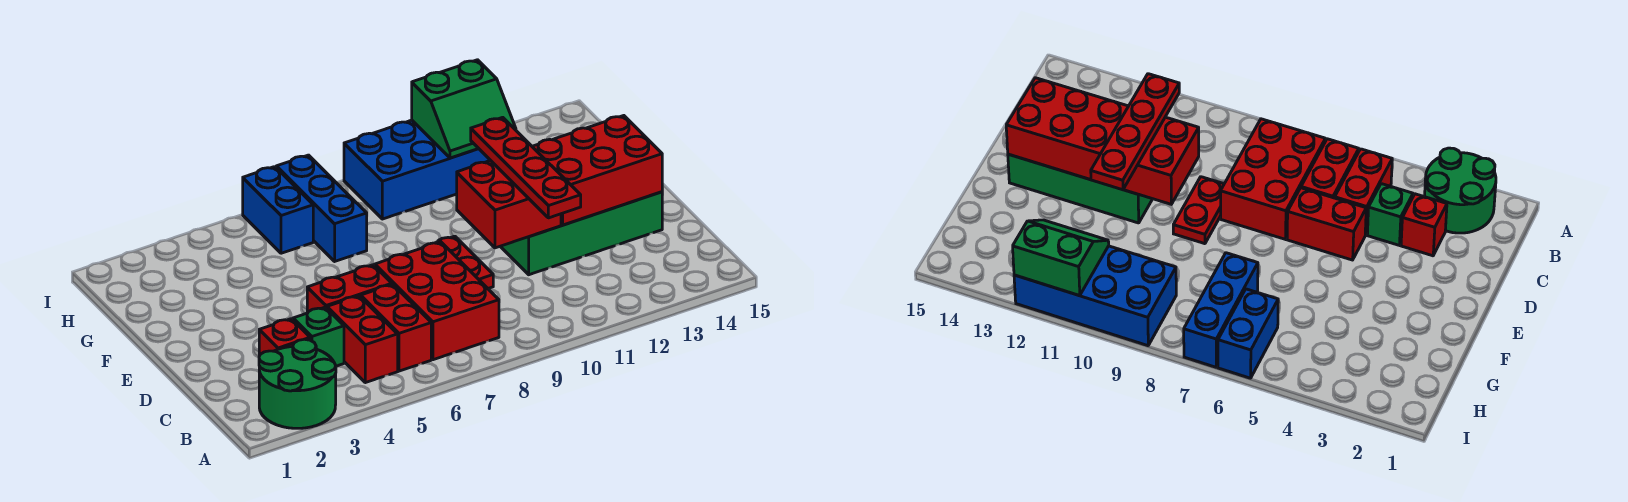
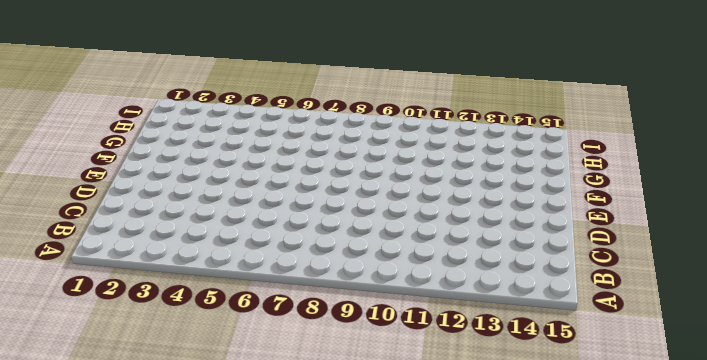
none -> green round brick A2:B3 level 1
none -> red brick B5:C5 level 1
none -> red brick B6:C6 level 1

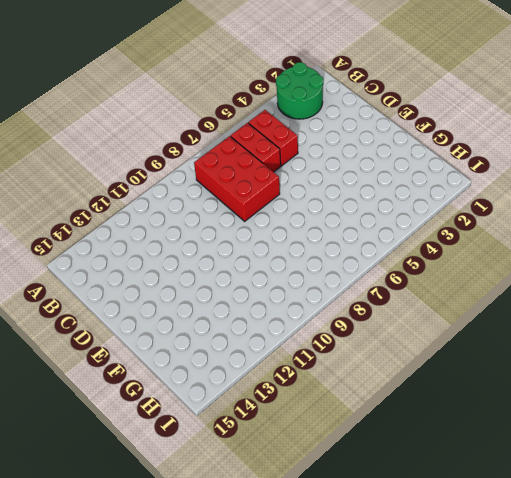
none -> red brick C3 level 1
none -> green brick C4 level 1
none -> red brick D5:D6 level 1

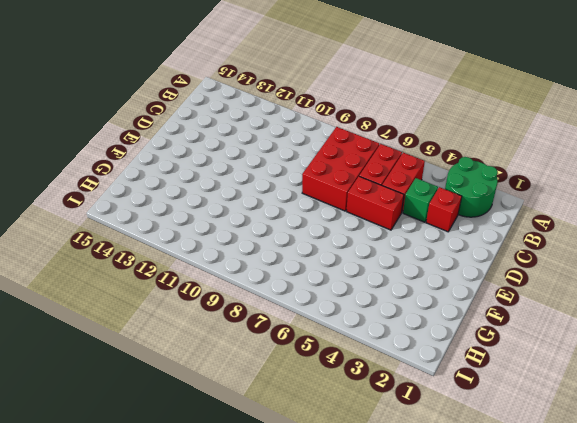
none -> red plate D9:E9 level 1
none -> green brick D11:E14 level 1
none -> blue brick G7:I7 level 1

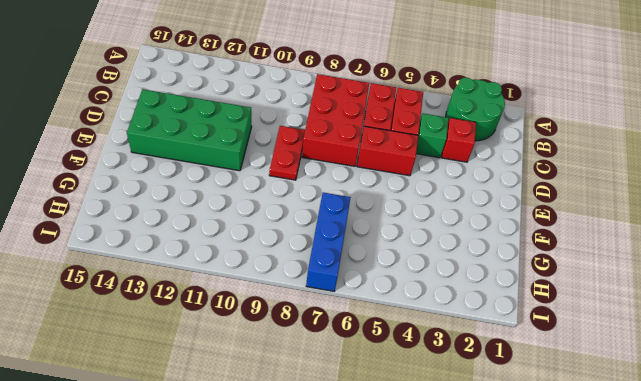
none -> blue brick H6:I6 level 1
none -> blue brick H9:I12 level 1
none -> red brick D10:E11 level 2

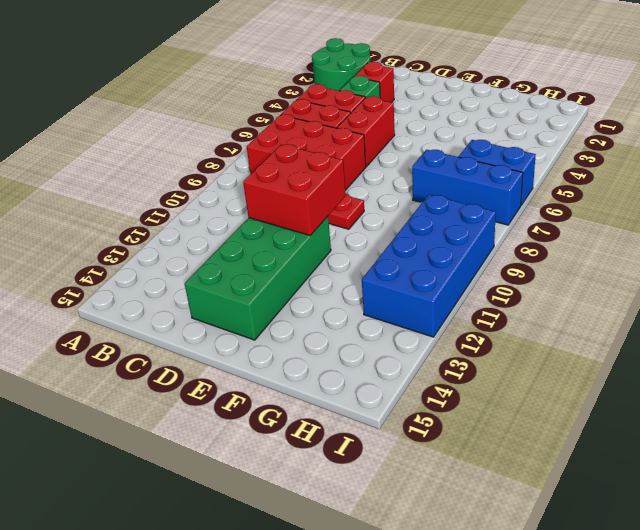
none -> red brick D12:E14 level 2
none -> green slope H11:I12 level 2 top I
none -> red plate C11:F11 level 3

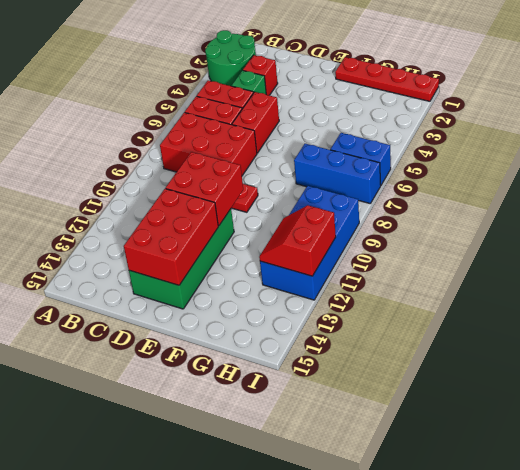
red plate F1:I1 level 1 -> red plate C11:F11 level 3
red slope H11:I12 level 2 top I -> green slope H11:I12 level 2 top I

